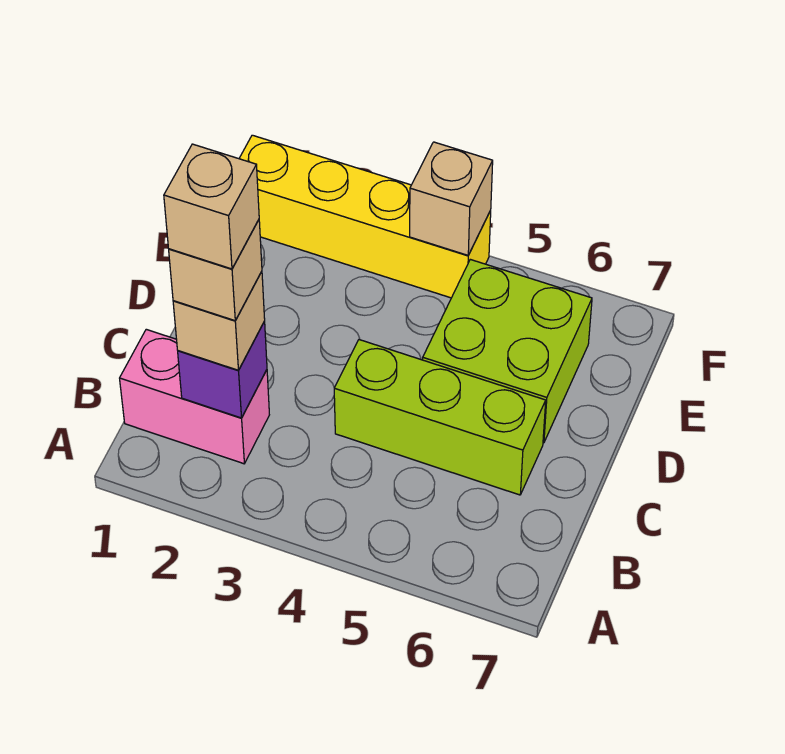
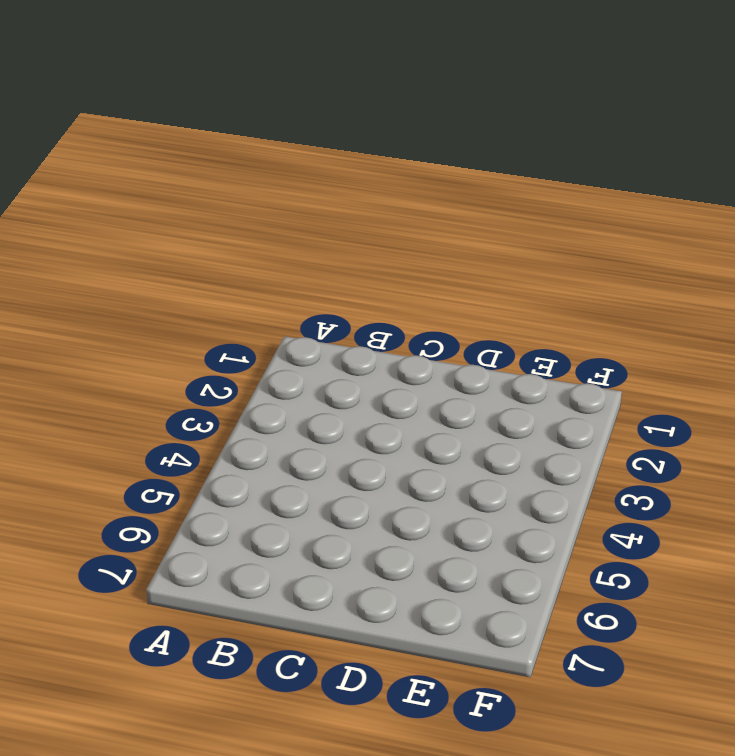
none -> pink brick B1:B2 level 1
none -> lime brick C4:C6 level 1

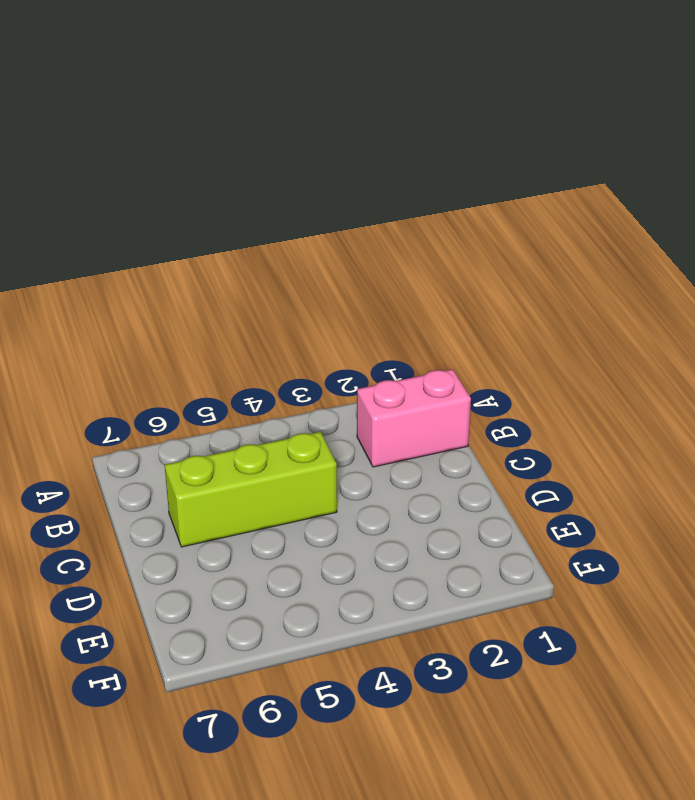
none -> lime brick D5:E6 level 1
none -> yellow brick F1:F4 level 1

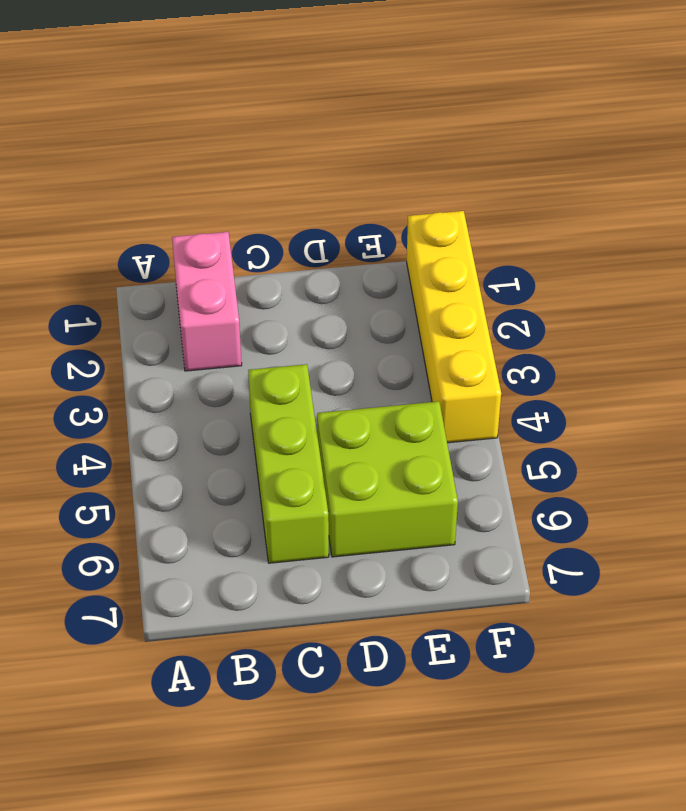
none -> purple brick B2 level 2
none -> tan brick F4 level 2

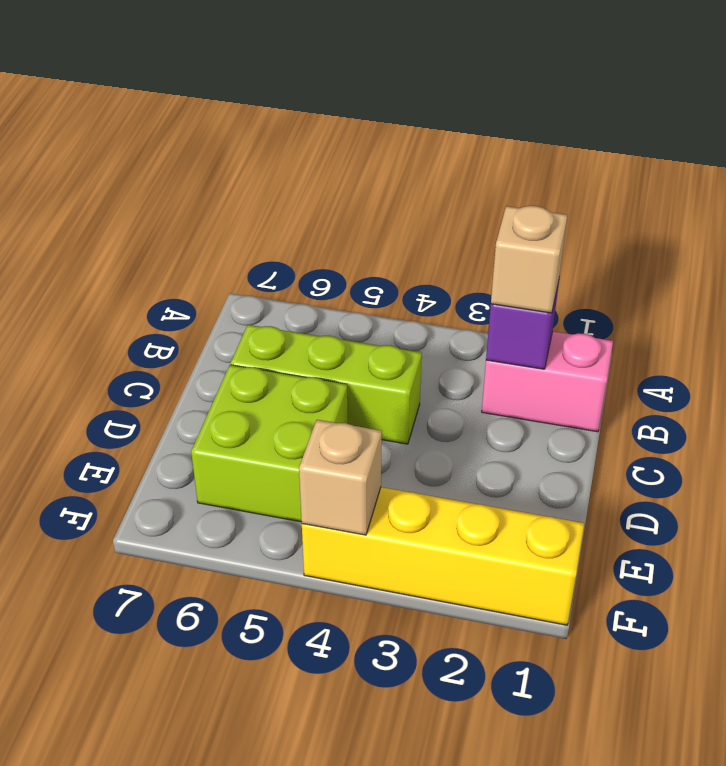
none -> tan brick B2 level 4
none -> tan brick B2 level 5

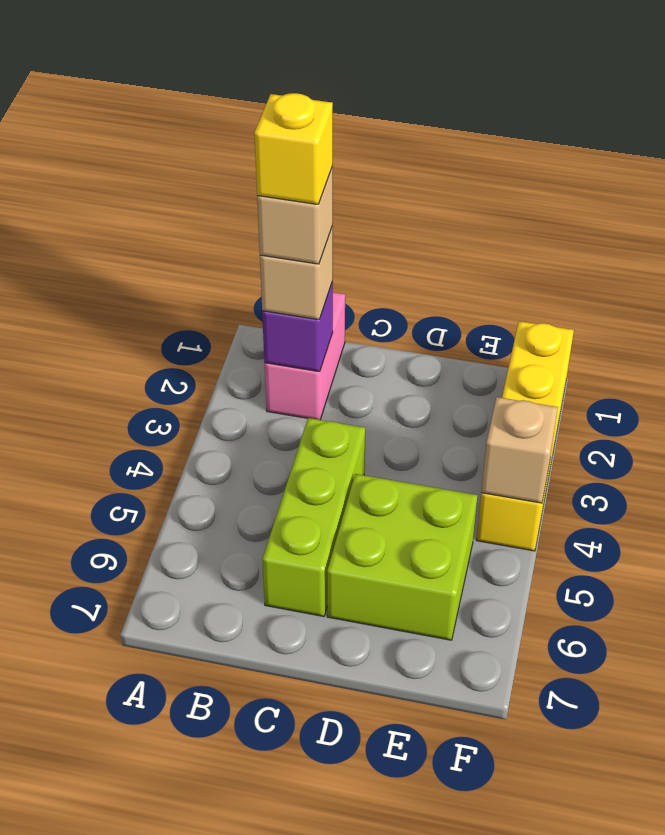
yellow brick B2 level 5 -> tan brick B2 level 5

